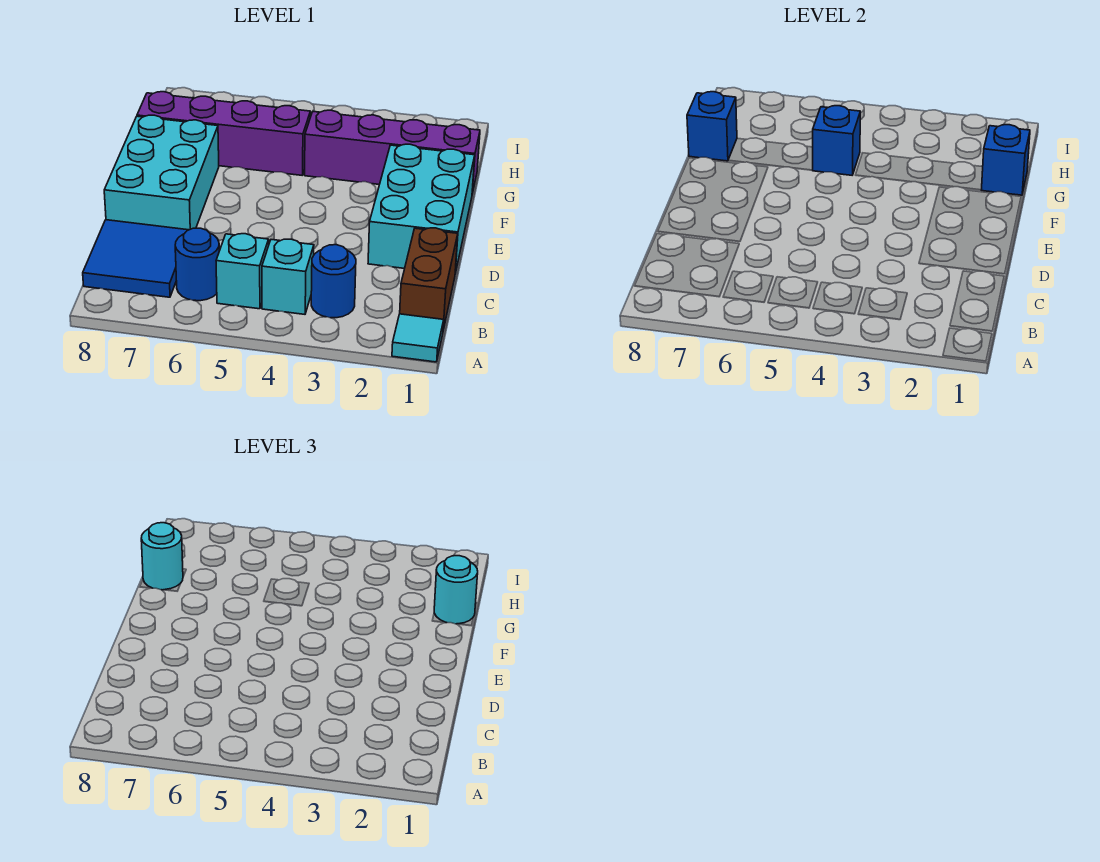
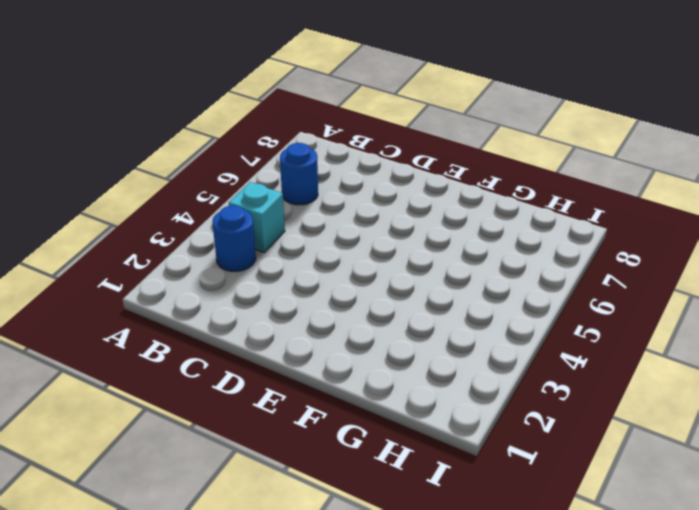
none -> cyan tile A1 level 1
none -> brown brick B1:C1 level 1
none -> cyan brick B5 level 1

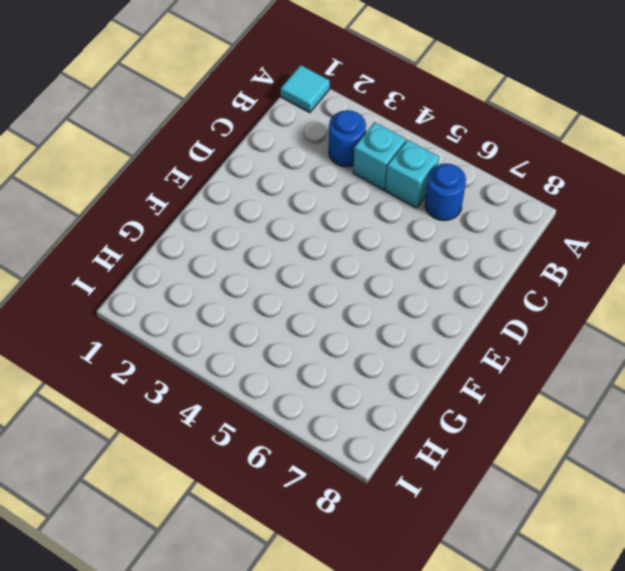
none -> brown brick B1:C1 level 1
none -> blue tile B7:C8 level 1
none -> cyan brick D1:F2 level 1

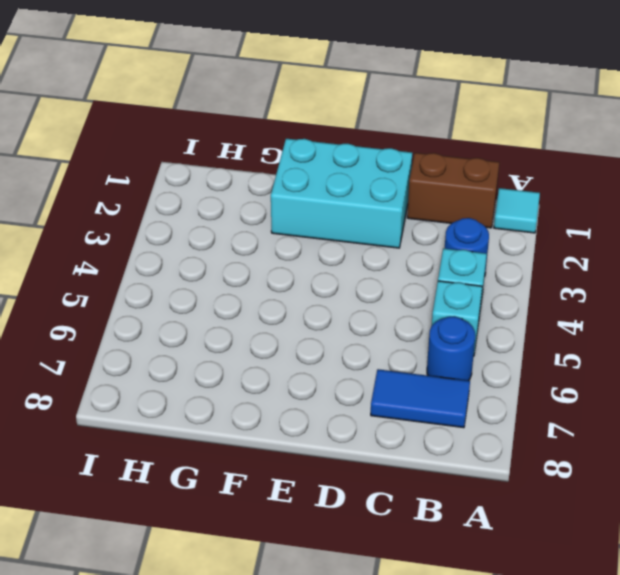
blue tile B7:C7 level 1 -> blue tile B7:C8 level 1
none -> cyan brick D7:F8 level 1
none -> purple brick G1:G4 level 1
none -> purple brick G5:G8 level 1

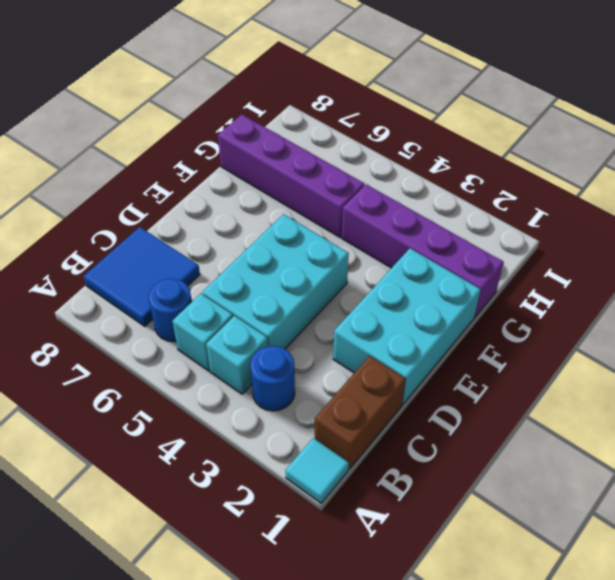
cyan brick C4:E5 level 1 -> cyan brick D7:F8 level 1
none -> blue brick G1 level 2
none -> blue brick G5 level 2
none -> blue brick G8 level 2

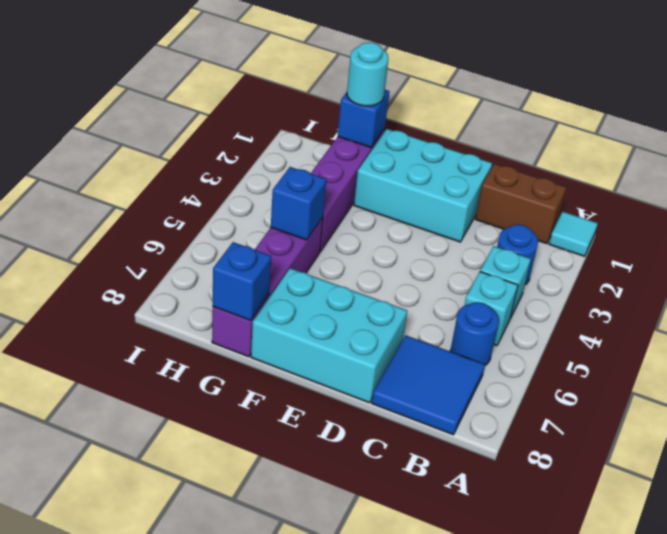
none -> cyan round brick G8 level 3

